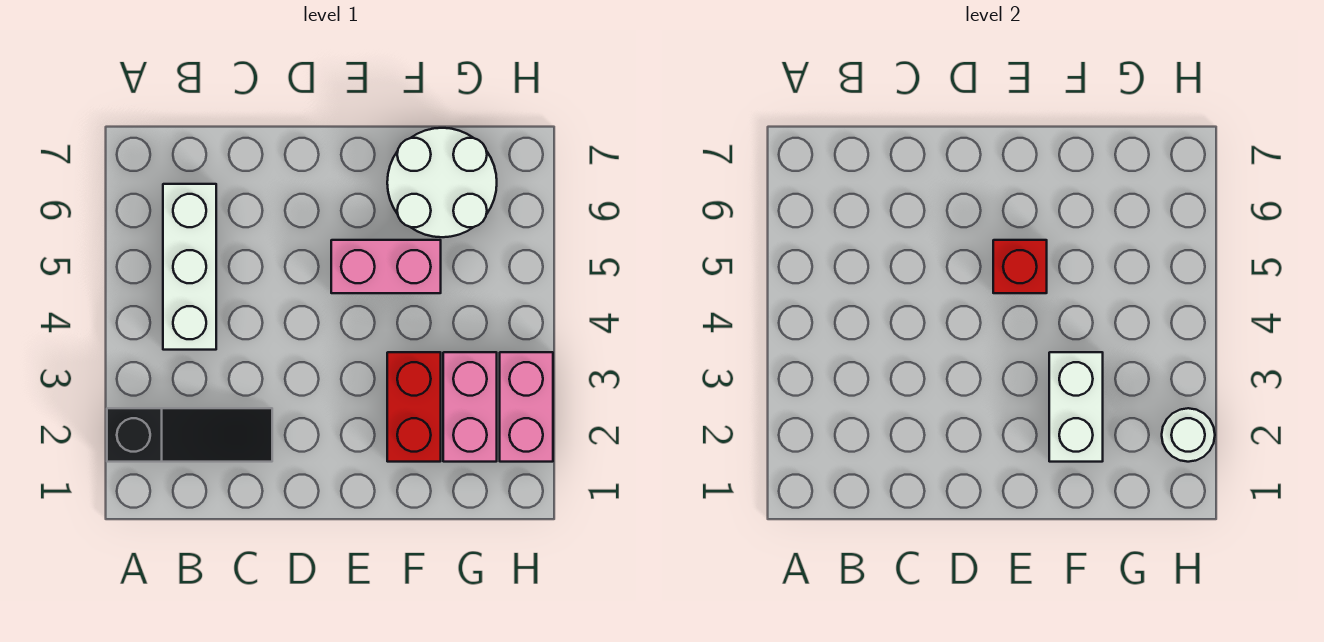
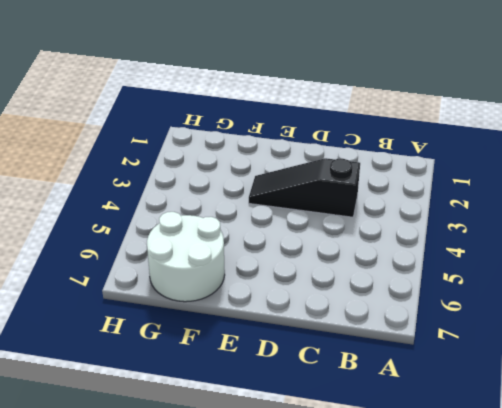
black slope C3:E3 level 1 top C -> black slope A2:C2 level 1 top A
none -> white brick B4:B6 level 1
none -> pink brick E5:F5 level 1

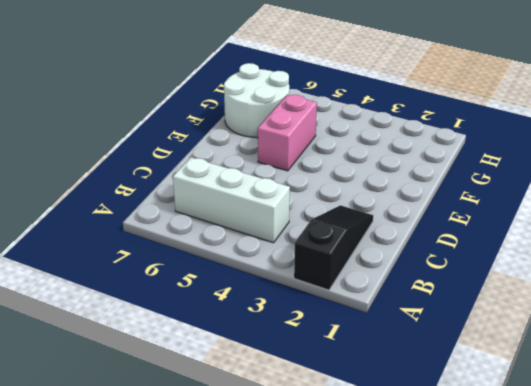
none -> red brick F2:F3 level 1
none -> pink brick G2:G3 level 1

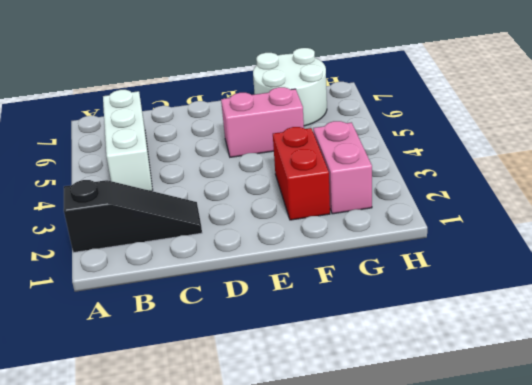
none -> pink brick H2:H3 level 1
none -> red brick E5 level 2

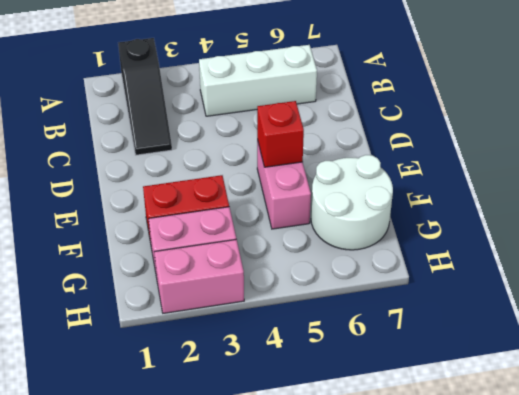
none -> white brick F2:F3 level 2
none -> white round brick H2 level 2

